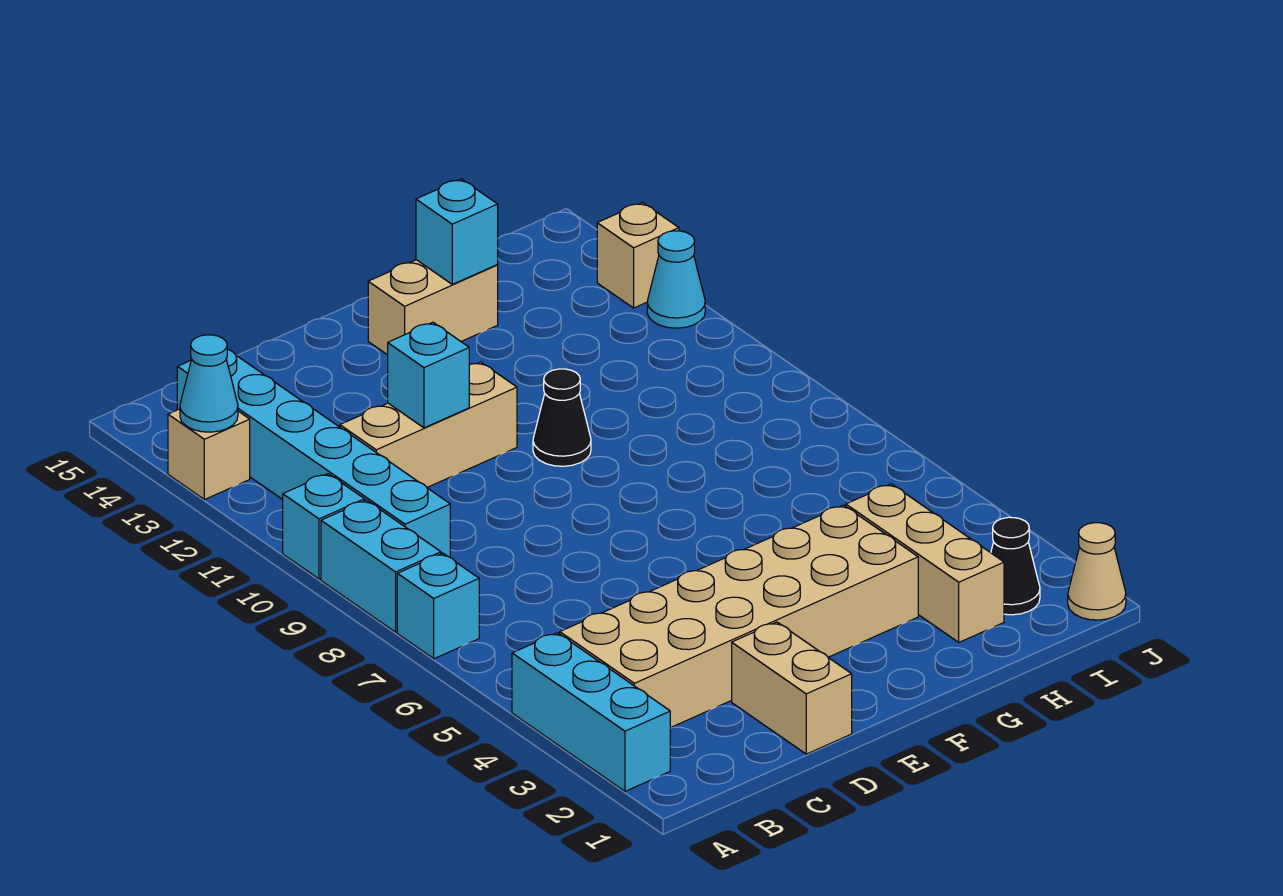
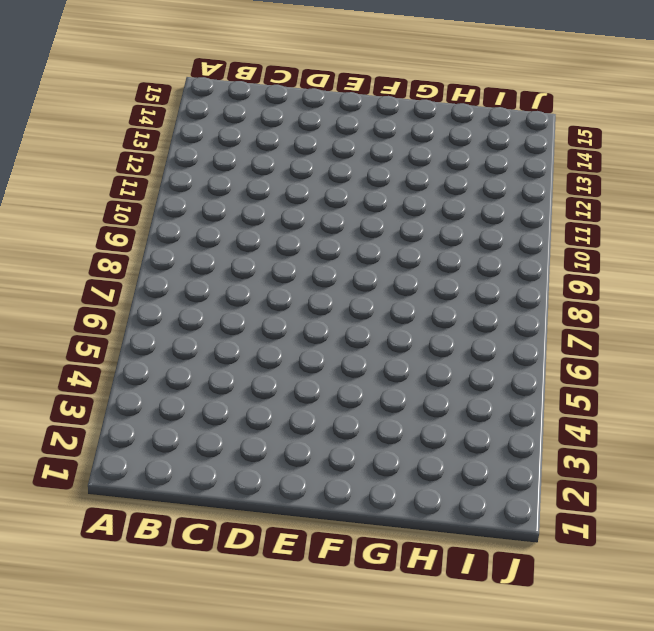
none -> cyan brick A2:A4 level 1
none -> cyan brick A7 level 1
none -> cyan brick A8:A9 level 1

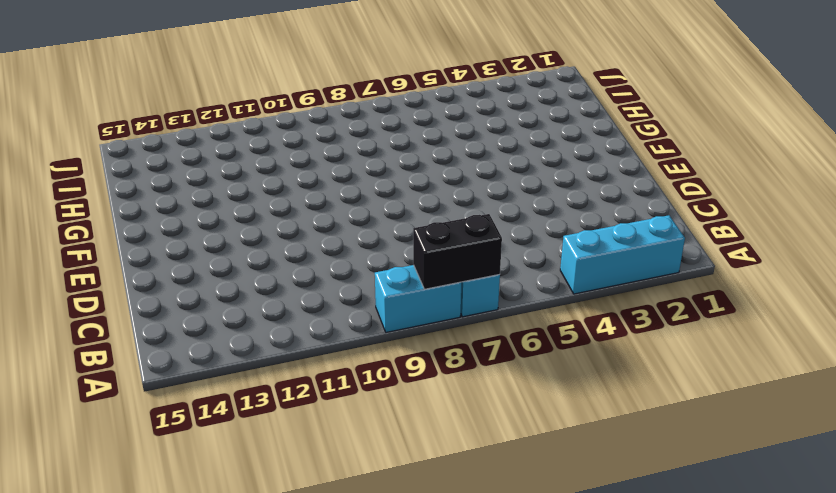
black brick A7:A8 level 2 -> none
none -> cyan brick A10 level 1
none -> tan brick A13 level 1
none -> tan brick B3:G4 level 1

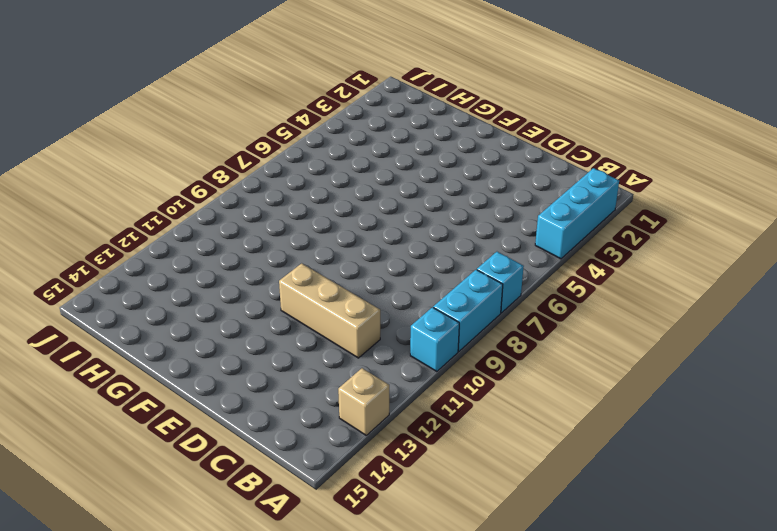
none -> tan brick B3:G4 level 1
none -> cyan brick B9:B14 level 1
none -> tan brick D1:D2 level 1

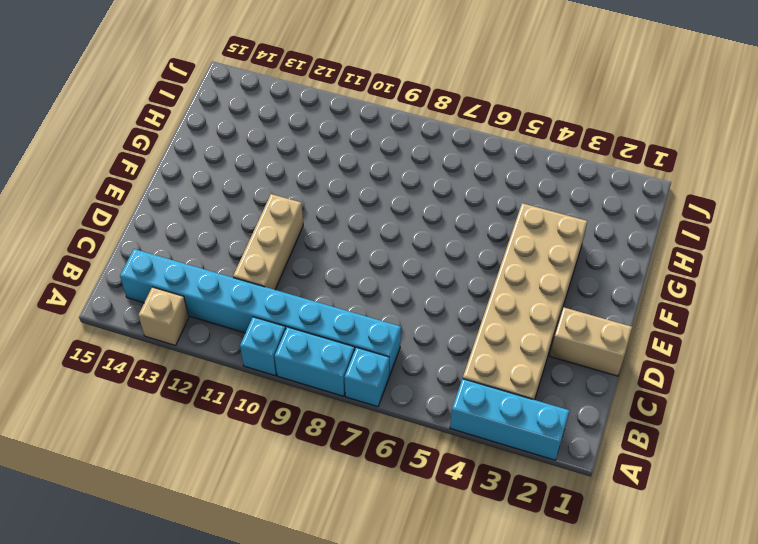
cyan brick B7:B14 level 1 -> cyan brick B9:B14 level 1
none -> black cone F10 level 1
none -> tan brick F14:G14 level 1
none -> tan brick H2:H4 level 1

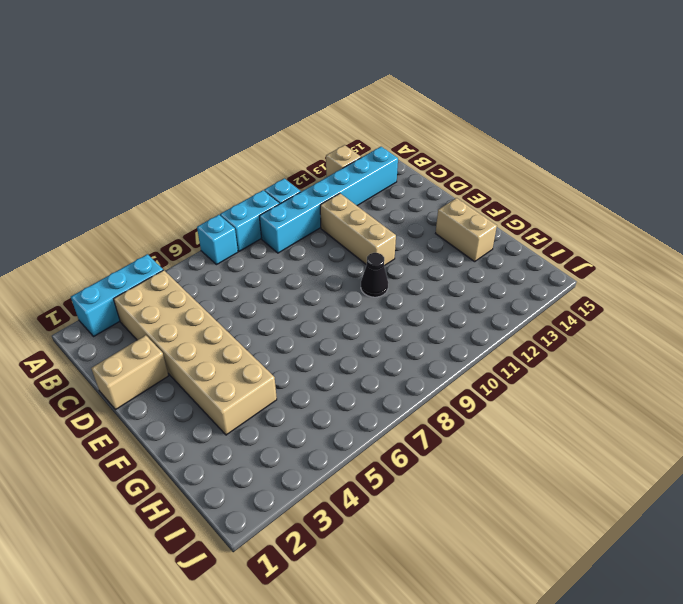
none -> tan brick H2:H4 level 1
none -> black cone I2 level 1
none -> tan cone J1 level 1

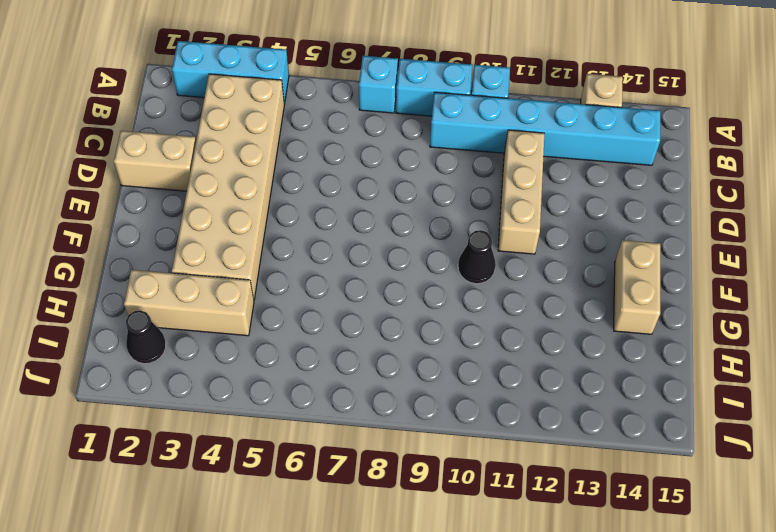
none -> tan cone J1 level 1
none -> cyan cone J12 level 1
none -> tan brick J13 level 1

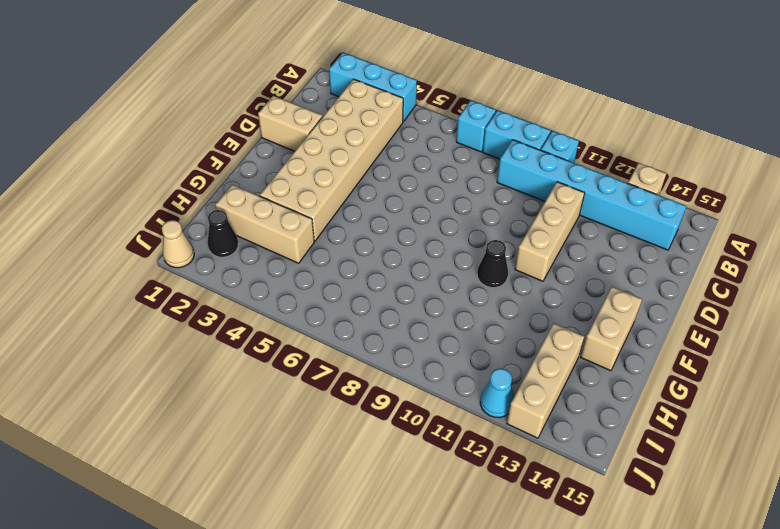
tan brick H13:J13 level 1 -> tan brick J13 level 1
none -> cyan cone A13 level 2
none -> cyan brick D11 level 2
none -> cyan brick G14 level 2

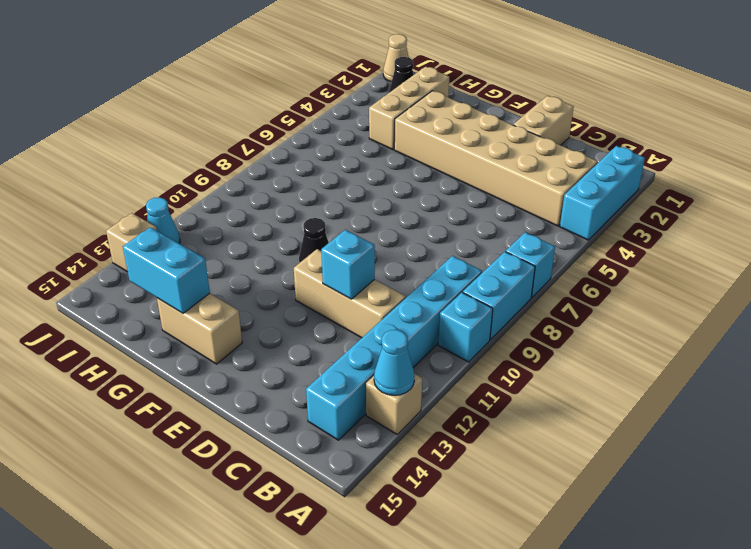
cyan brick G14:H14 level 2 -> cyan brick G14 level 2

